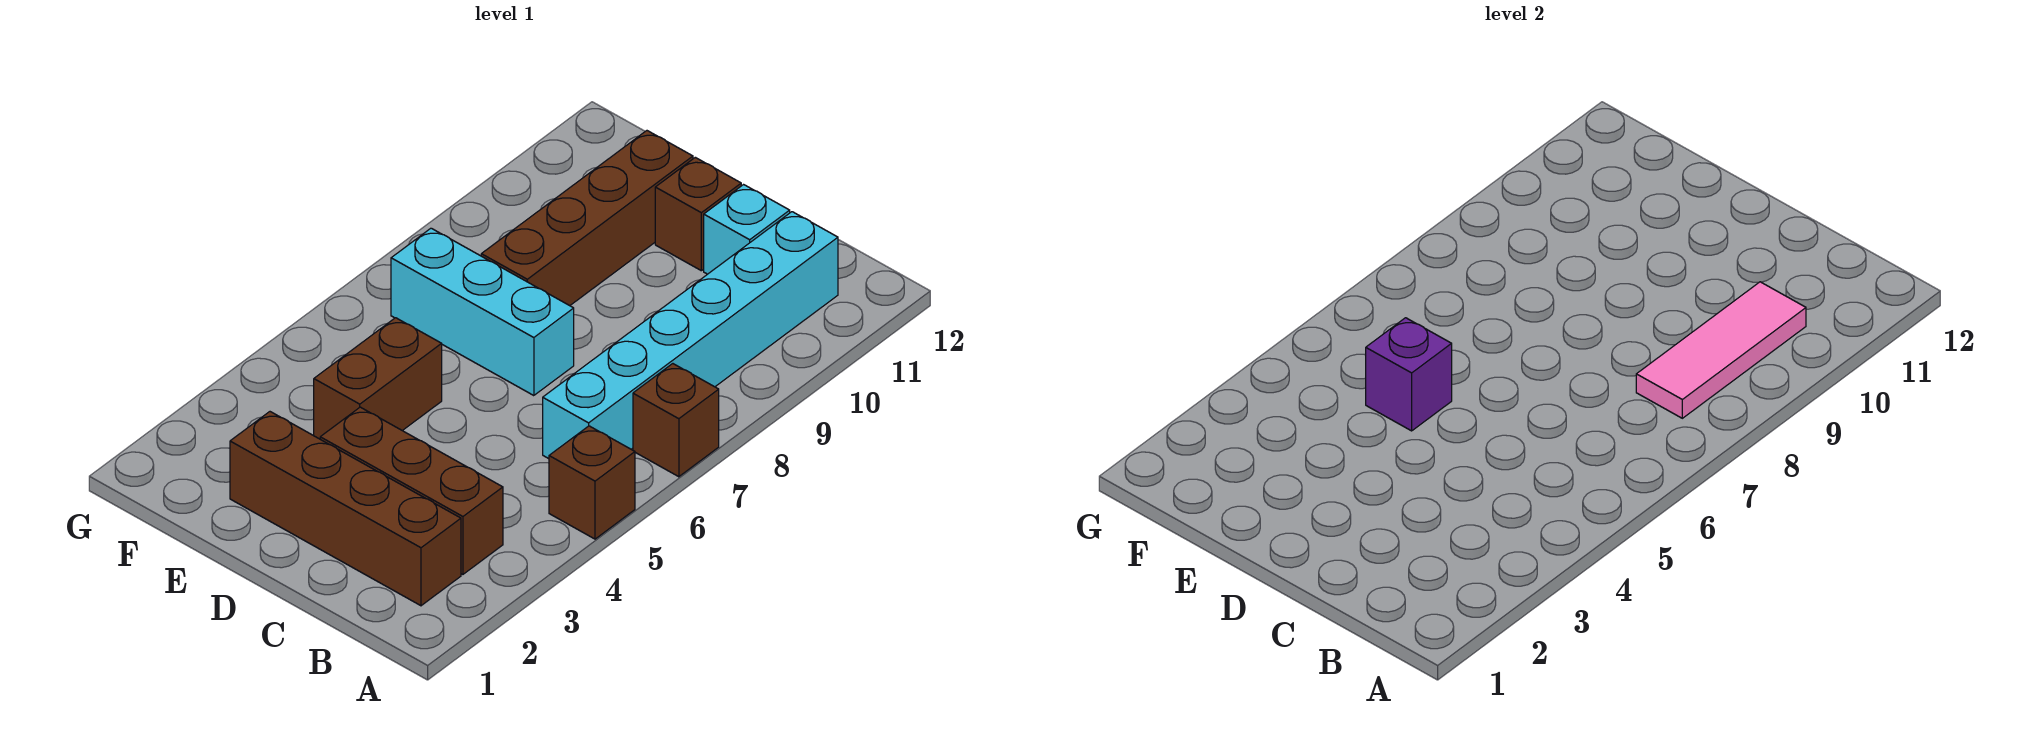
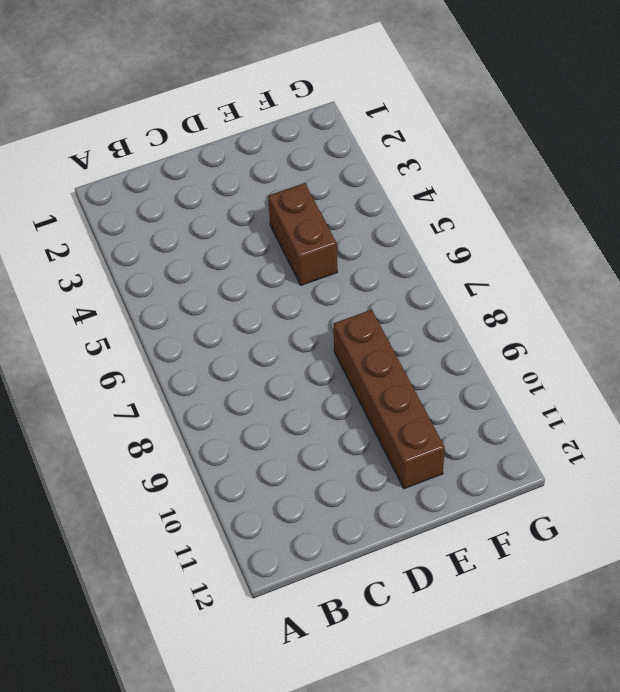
none -> brown brick A5 level 1
none -> brown brick A7 level 1
none -> brown brick B2:E2 level 1

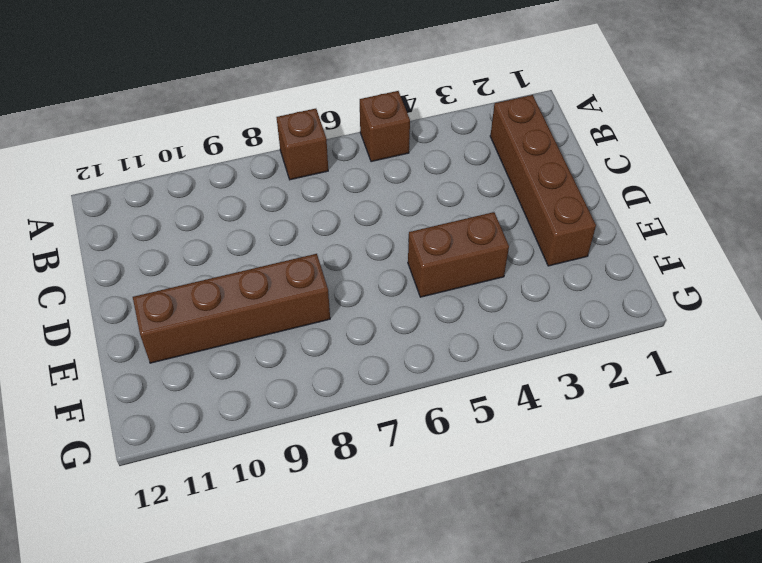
none -> brown brick B3:D3 level 1
none -> cyan brick B6:B11 level 1
none -> cyan brick C11 level 1

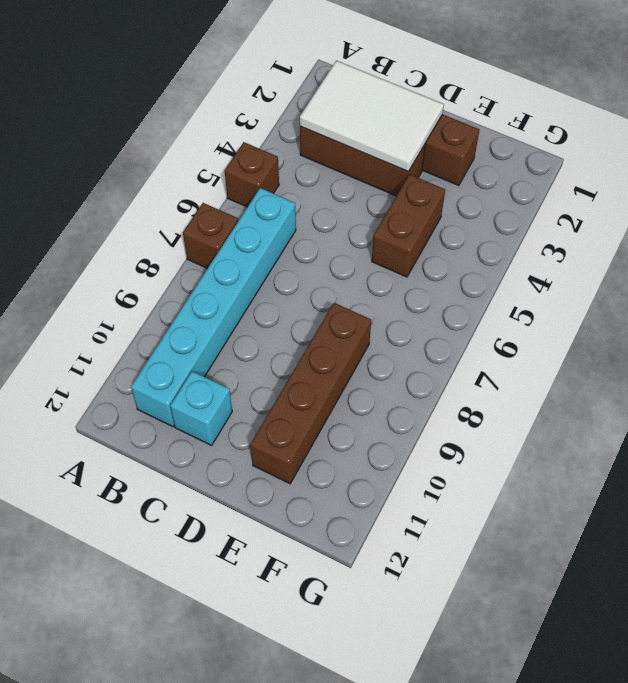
white tile B2:D3 level 2 -> none
none -> cyan brick D7:F7 level 1
none -> brown brick D11 level 1
none -> pink tile B8:B10 level 2

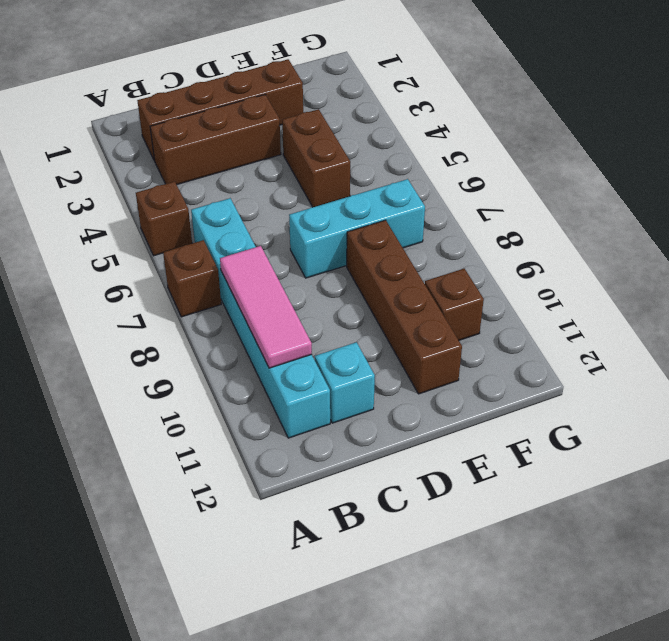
brown brick F10 level 1 -> brown brick D11 level 1
none -> purple brick E5 level 2

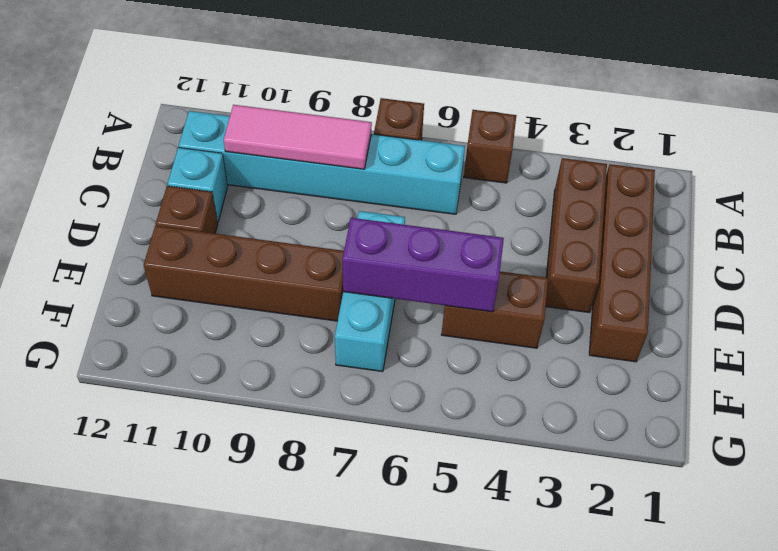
purple brick E5:E7 level 2 -> purple brick E5 level 2

